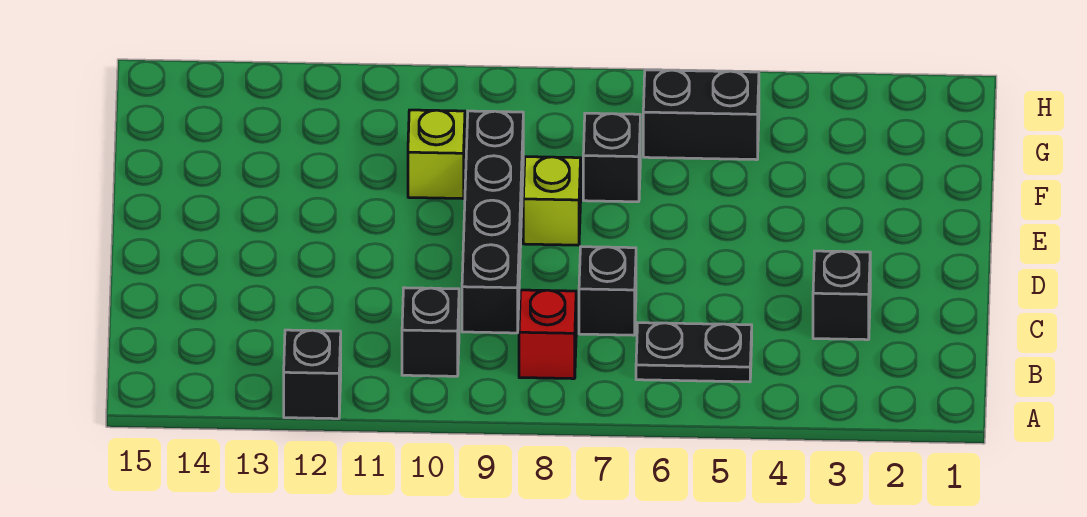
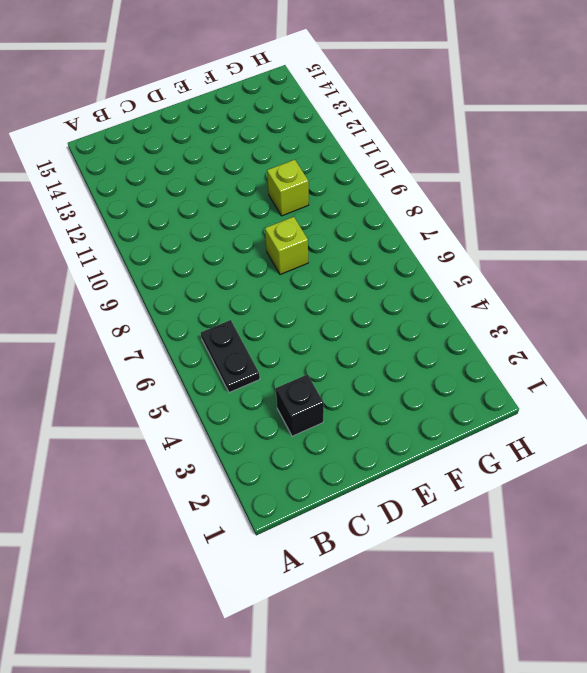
none -> black brick A12 level 1
none -> red brick B8 level 1

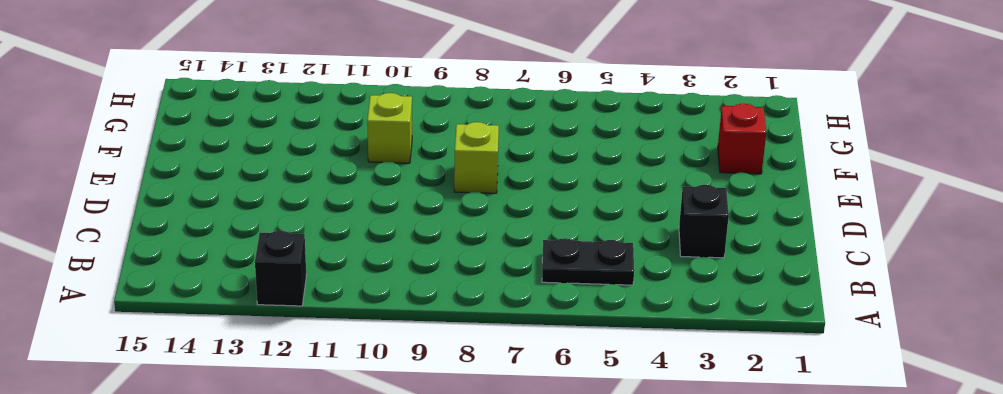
red brick F2 level 1 -> red brick B8 level 1
none -> black brick B10 level 1
none -> black brick C7 level 1

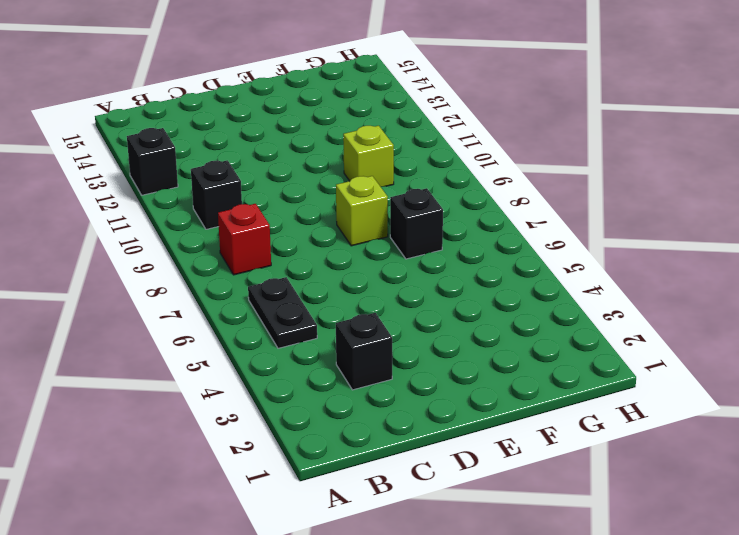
none -> black brick C7 level 1
none -> black brick C9:F9 level 1

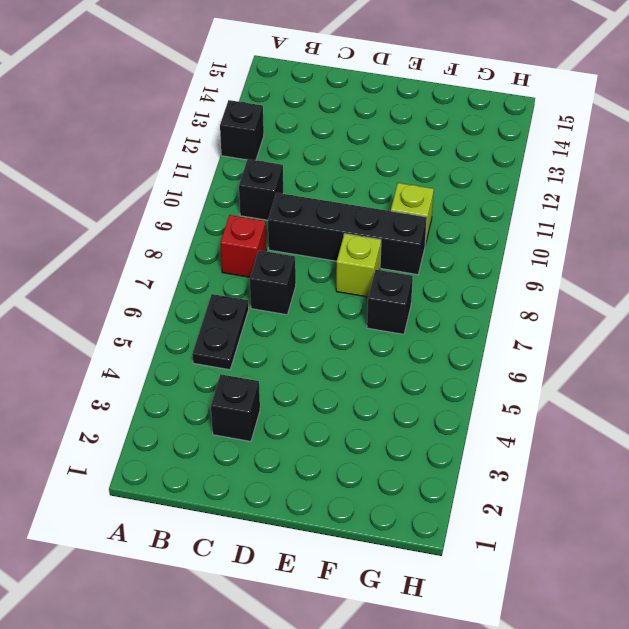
none -> black brick G5:G6 level 1

